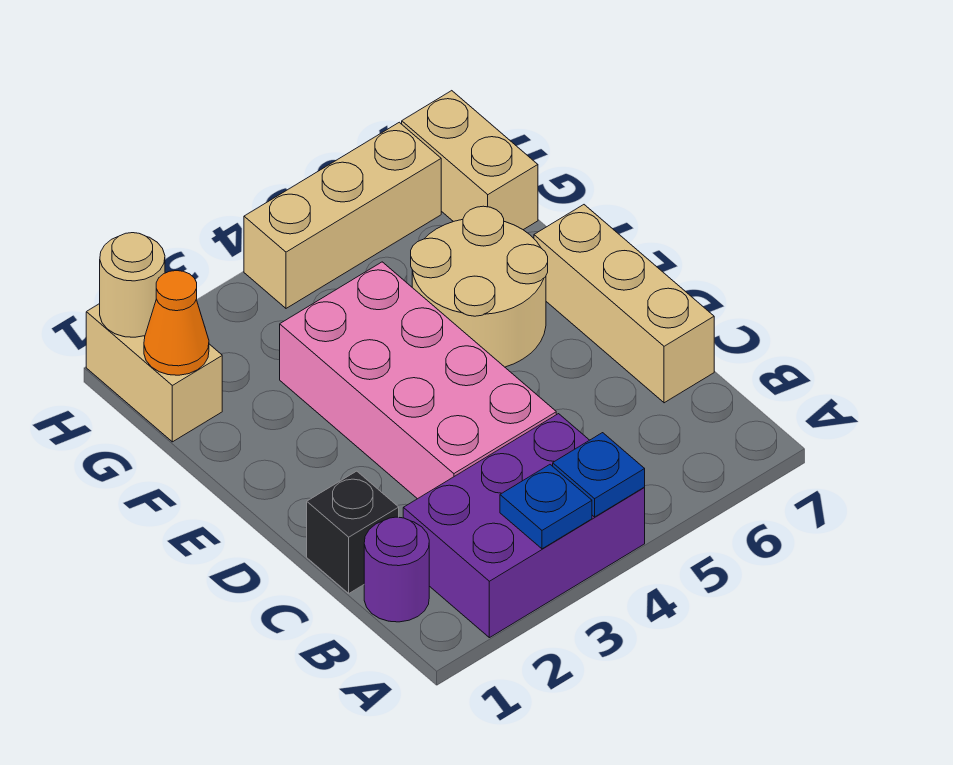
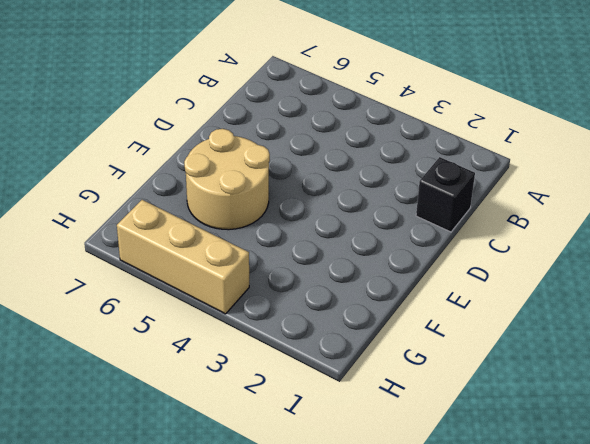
none -> purple brick A2:B4 level 1
none -> purple round brick B1 level 1
none -> pink brick C3:F4 level 1

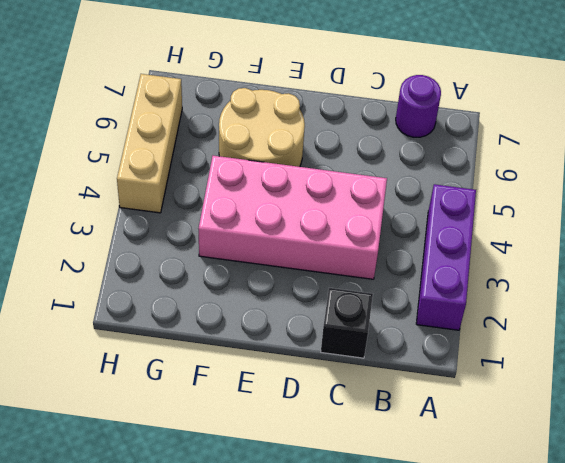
purple brick A2:A4 level 1 -> purple brick A2:B4 level 1
purple round brick B7 level 1 -> purple round brick B1 level 1
none -> tan brick C7:E7 level 1
none -> tan brick G1:H1 level 1
none -> tan brick G7:H7 level 1

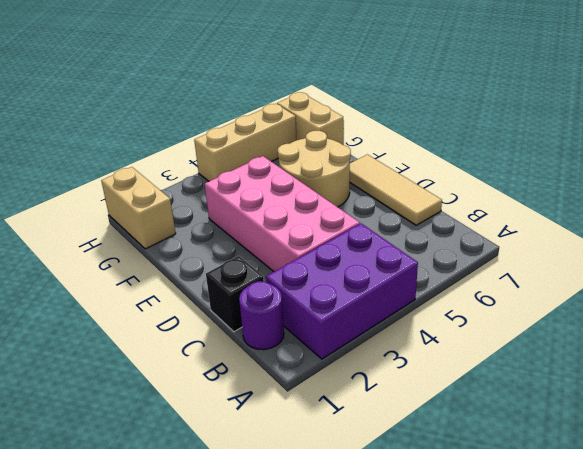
tan tile C7:E7 level 1 -> tan brick C7:E7 level 1
none -> blue plate A3 level 2
none -> blue plate A4 level 2
none -> orange cone G1 level 2

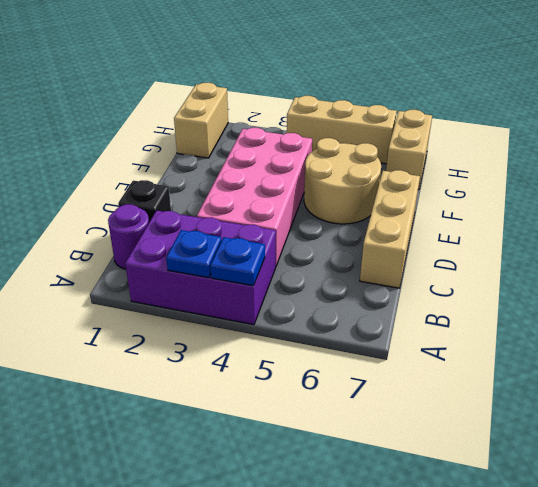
none -> orange cone G1 level 2
none -> tan round brick H1 level 2

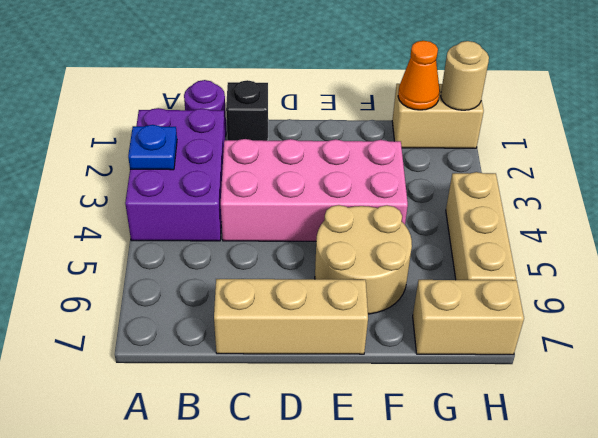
none -> blue plate A4 level 2

